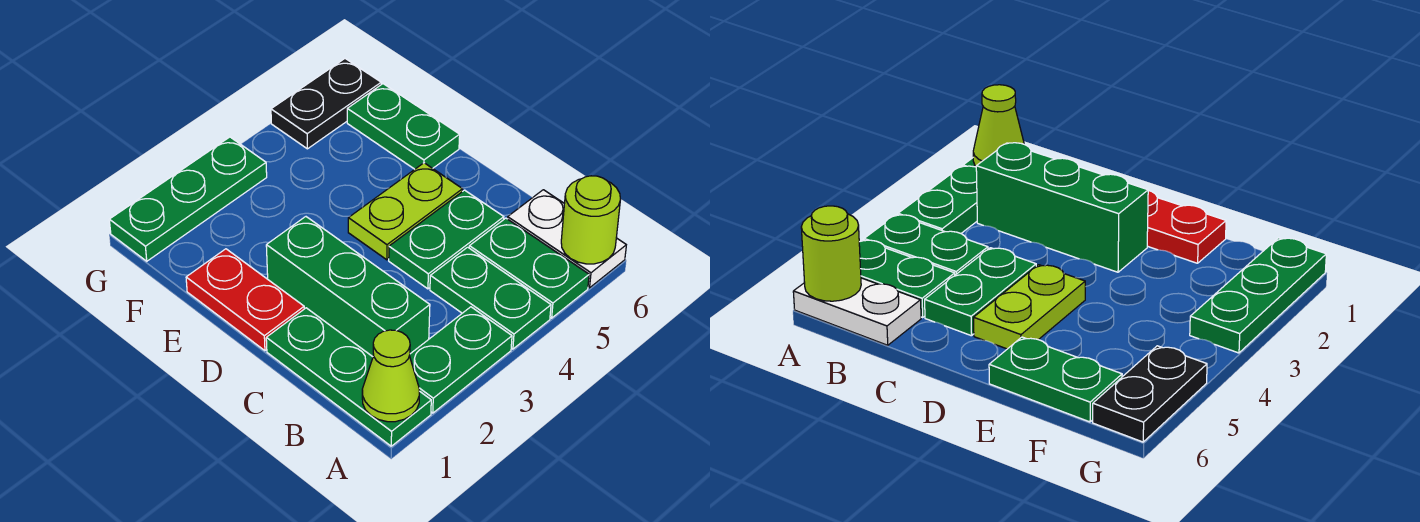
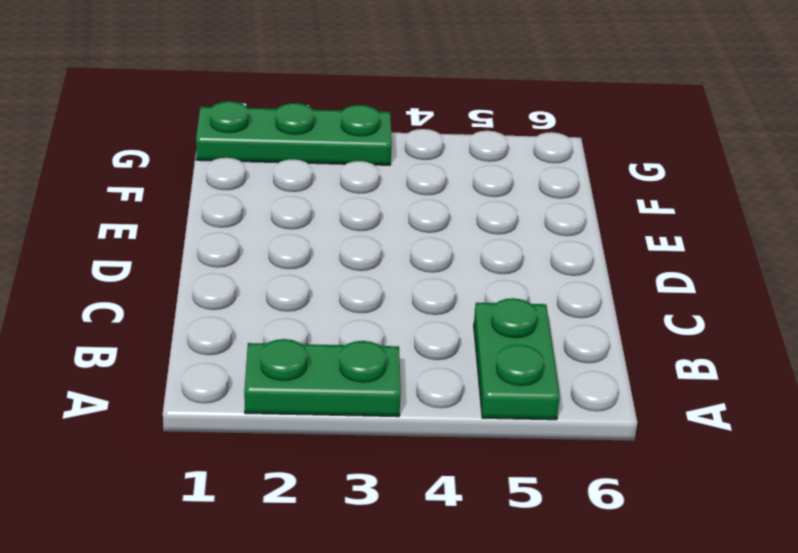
none -> green plate A1:C1 level 1
none -> green plate A4:B4 level 1
none -> white plate A6:B6 level 1

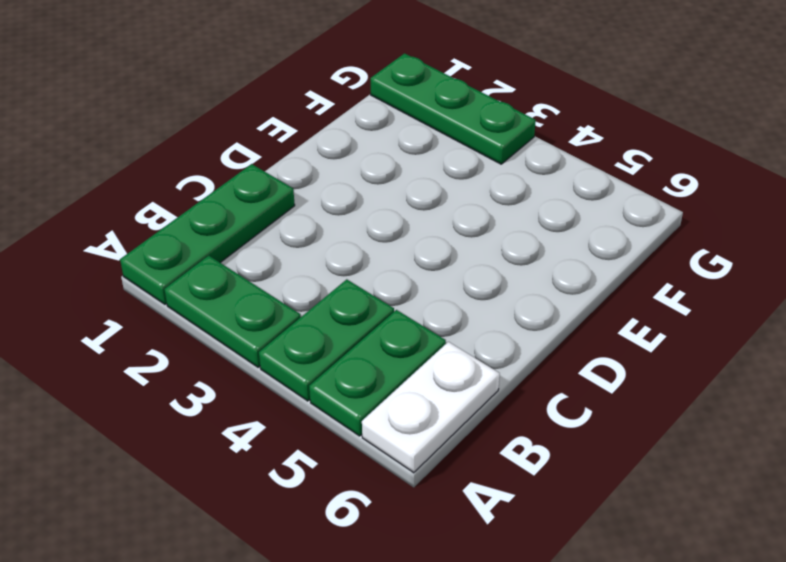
none -> green brick B2:D2 level 1
none -> green plate C4:C5 level 1
none -> red plate D1:E1 level 1

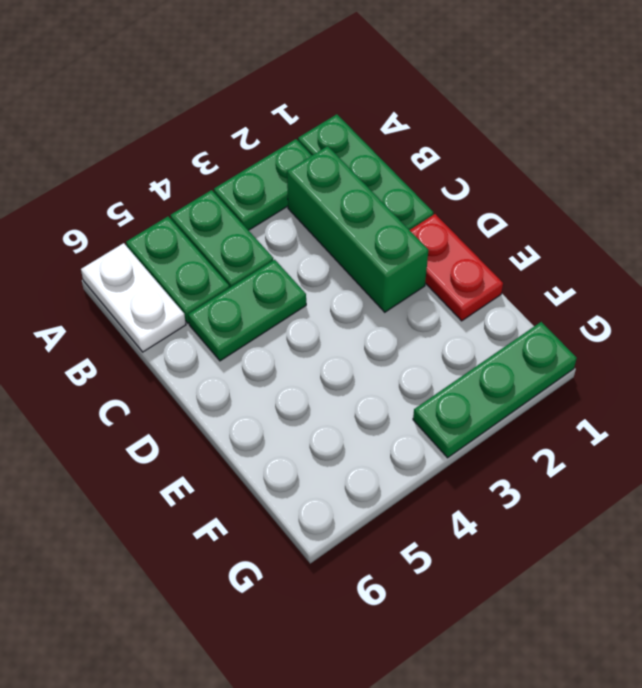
none -> lime plate D4:D5 level 1
none -> green plate E6:F6 level 1
none -> black plate G5:G6 level 1

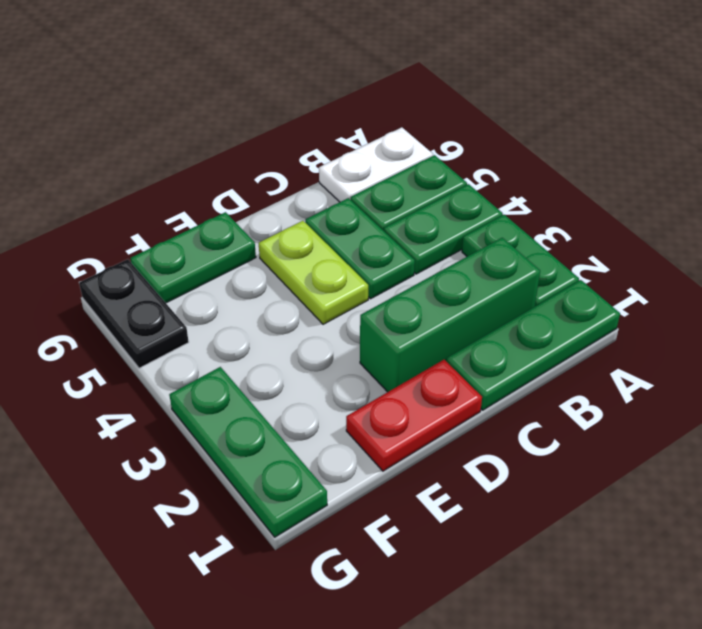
none -> lime cone A1 level 2
none -> lime round brick A6 level 2

